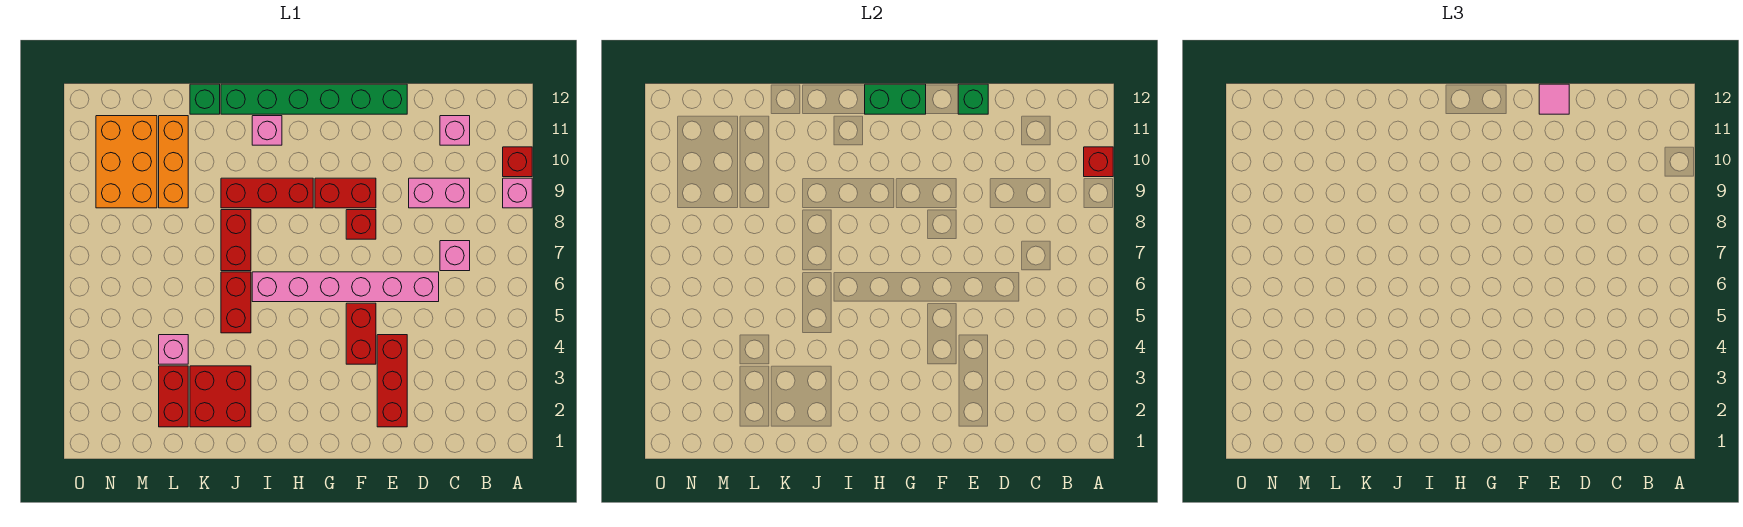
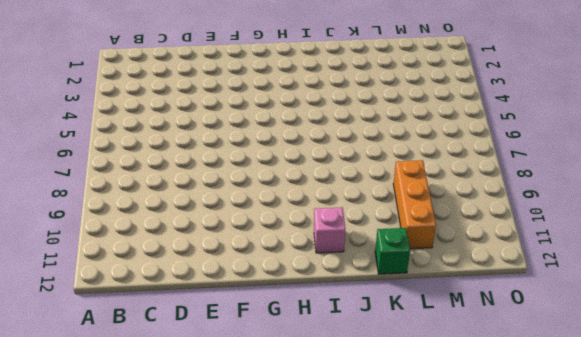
none -> pink brick A9 level 1
none -> red brick A10 level 1
none -> pink brick C7 level 1

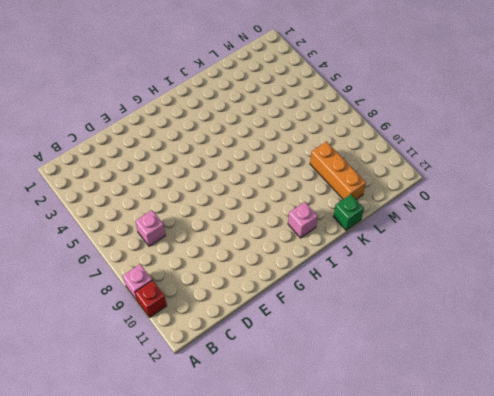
none -> pink brick C9:D9 level 1
none -> pink brick C11 level 1
none -> pink brick D6:I6 level 1

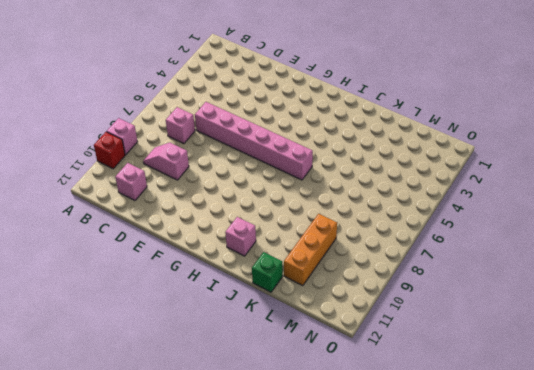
pink slope C9:D9 level 1 top D -> pink brick C9:D9 level 1
none -> red brick E2:E4 level 1
none -> green brick E12:J12 level 1
none -> red brick F4:F5 level 1

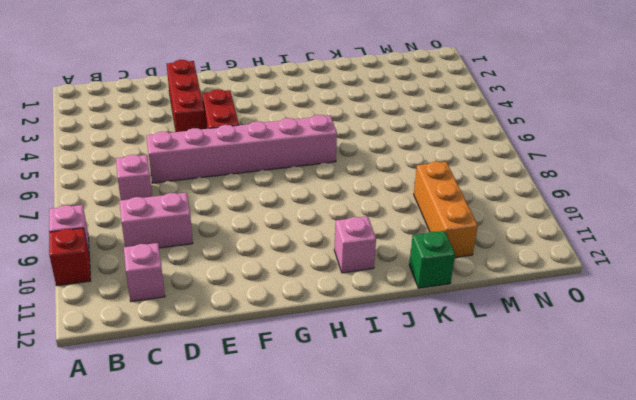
none -> green brick E12:J12 level 1
none -> red brick F8 level 1
none -> red brick F9:G9 level 1

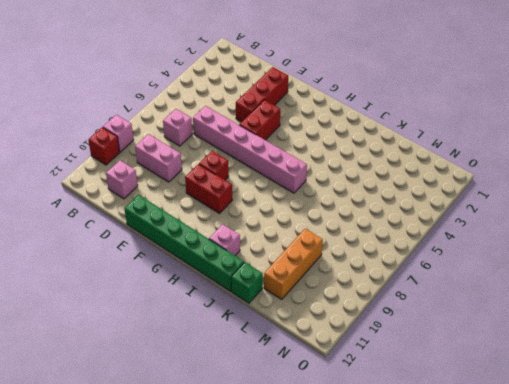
none -> red brick H9:J9 level 1
none -> red brick J2:K3 level 1
none -> red brick J5:J6 level 1

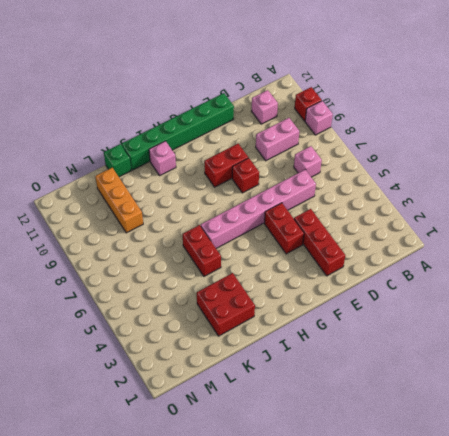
none -> red brick H9:J9 level 1
none -> red brick J7:J8 level 1
none -> red brick L2:L3 level 1

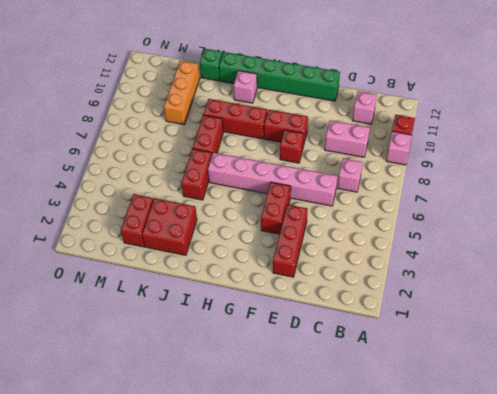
none -> pink brick L4 level 1
none -> orange brick M9:N11 level 1
none -> red brick A10 level 2

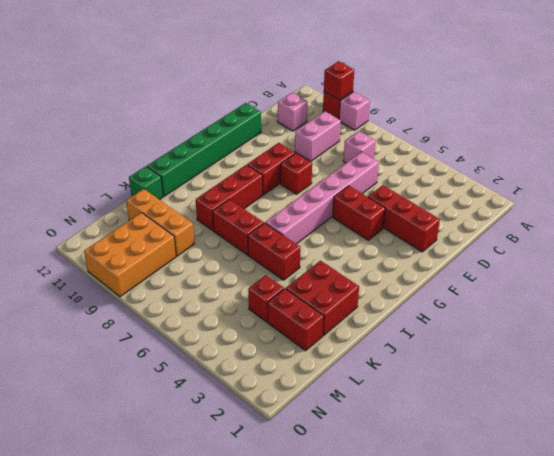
red brick L4 level 1 -> pink brick L4 level 1
orange brick M9:O10 level 1 -> orange brick M9:N11 level 1
none -> pink brick I11 level 1
none -> green brick E12 level 2
none -> green brick G12:H12 level 2

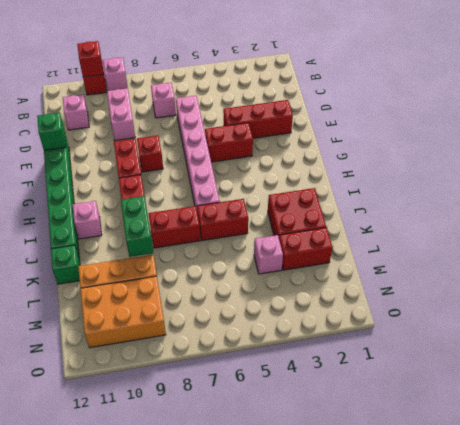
green brick J9:K9 level 2 -> green brick G12:H12 level 2
none -> pink tile E12 level 3

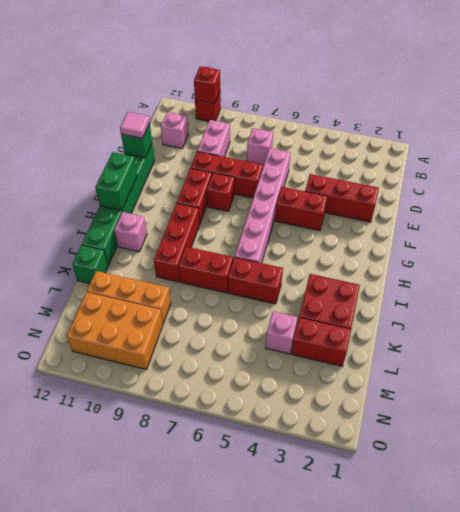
red brick E7:E9 level 1 -> none
none -> pink brick A9 level 1

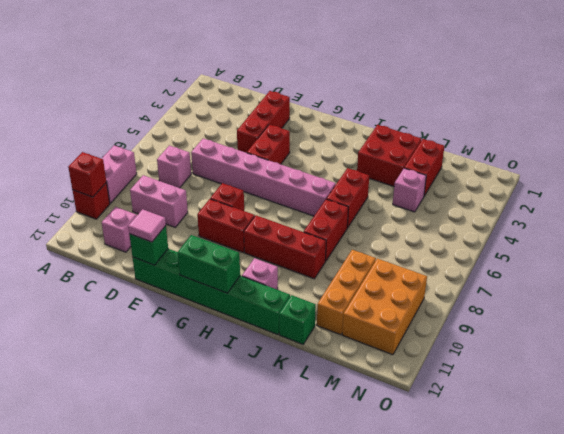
pink brick A8:A9 level 1 -> pink brick A9 level 1

